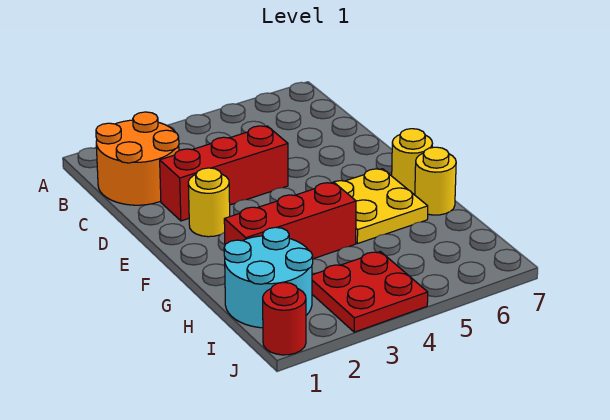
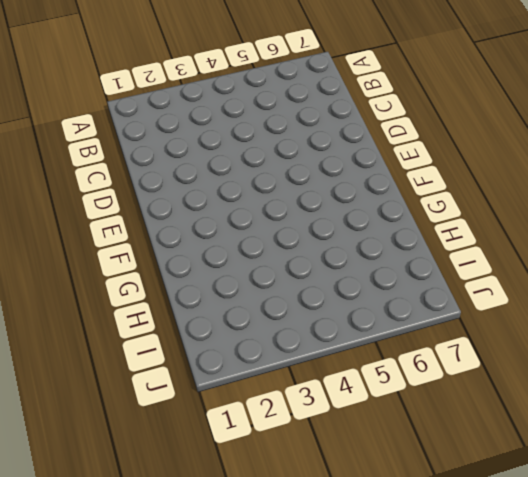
none -> orange round brick B1:C2 level 1
none -> red brick D2:D4 level 1

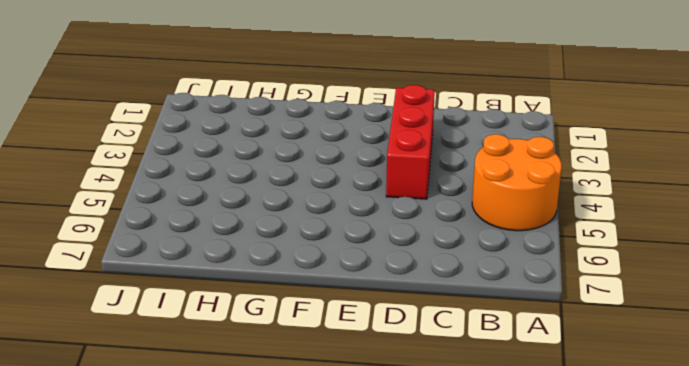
orange round brick A4:B5 level 1 -> orange round brick B1:C2 level 1
none -> yellow round brick E2 level 1
none -> yellow plate F5:G6 level 1

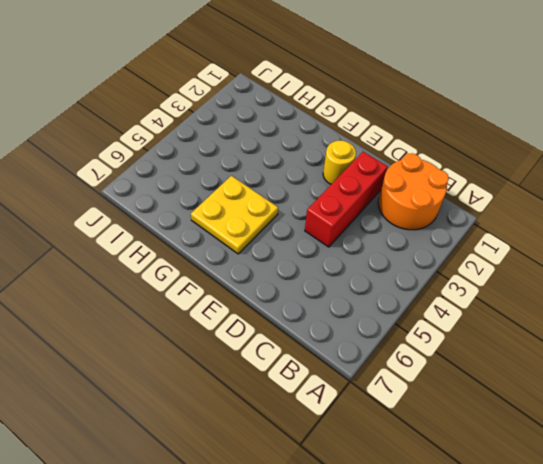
none -> yellow round brick F7 level 1
none -> red brick G2:G4 level 1

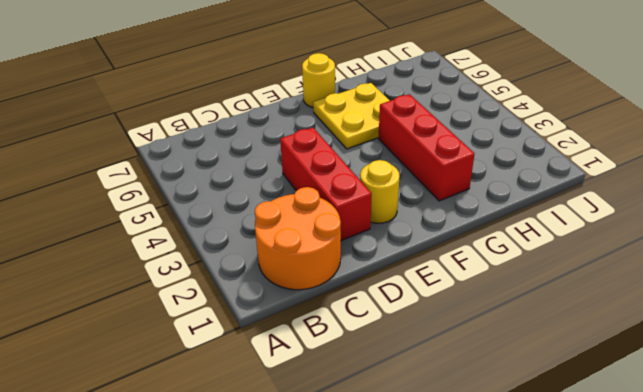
none -> yellow round brick G7 level 1
none -> cyan round brick H1:I2 level 1

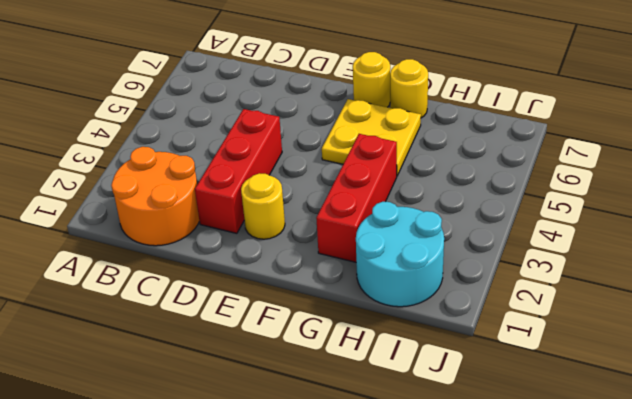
none -> red plate I3:J4 level 1
none -> red round brick J1 level 1

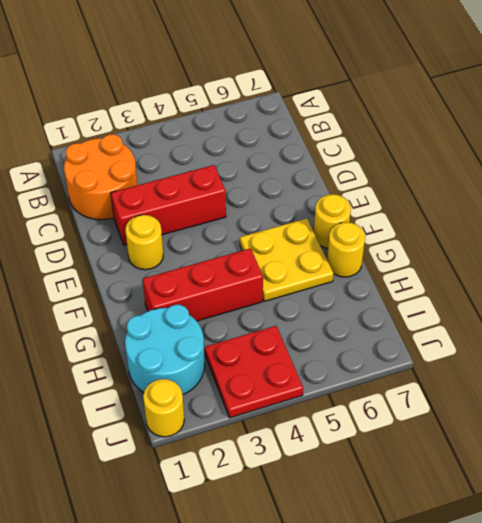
yellow round brick J1 level 1 -> red round brick J1 level 1

